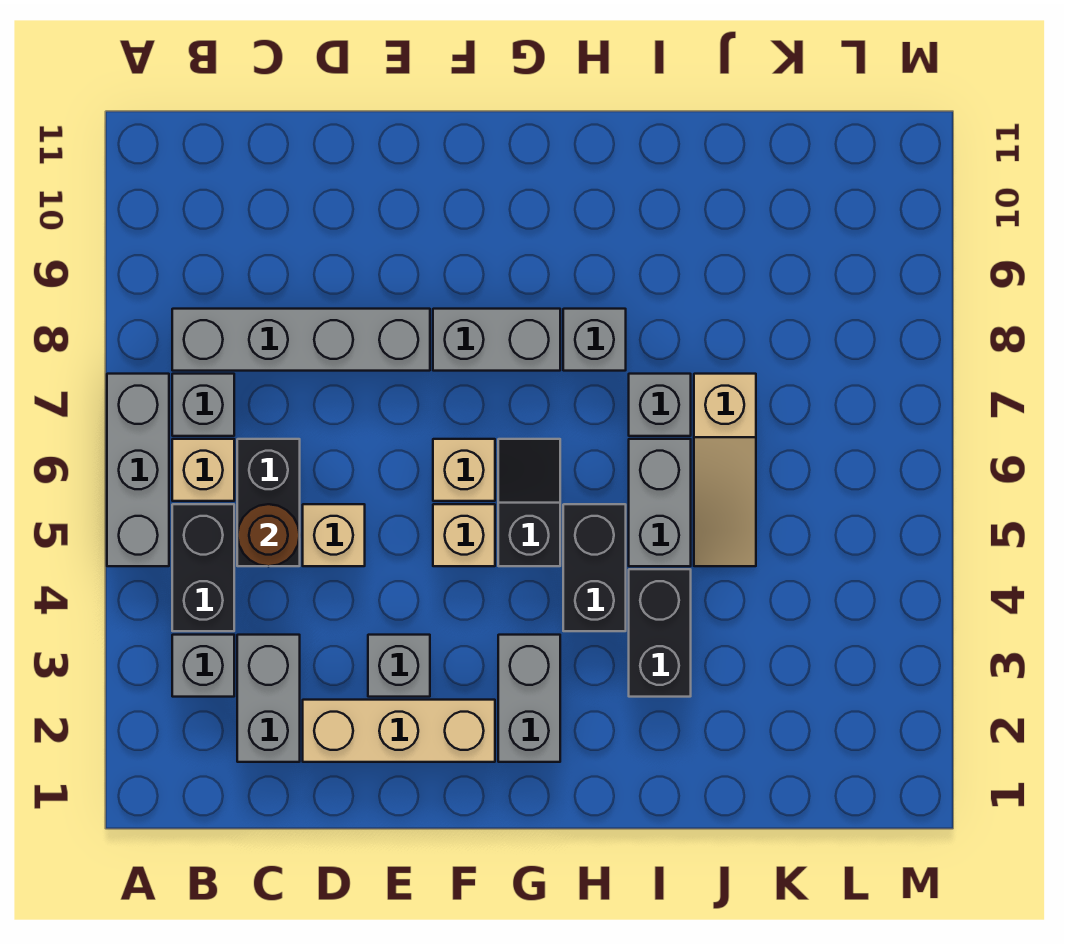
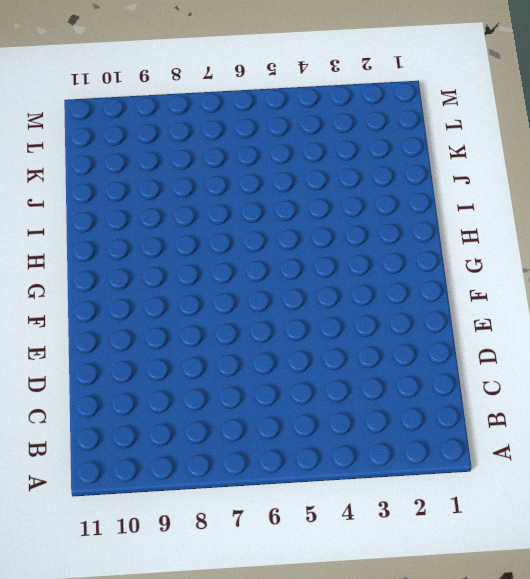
none -> grey brick A5:A7 level 1
none -> grey brick B3 level 1
none -> black brick B4:B5 level 1

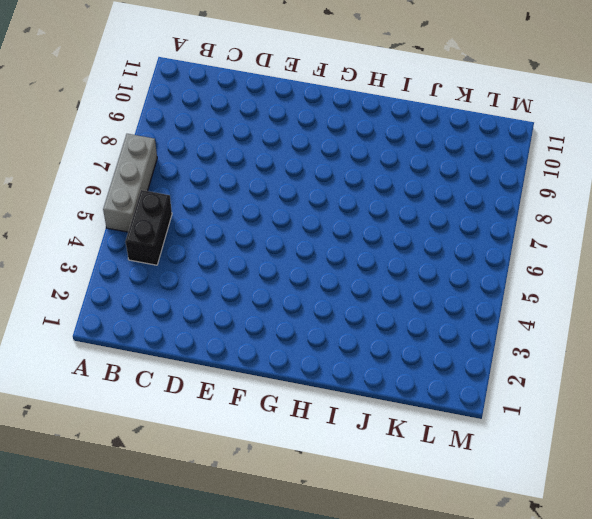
none -> grey brick B3 level 1
none -> tan brick B6 level 1
none -> grey brick B7 level 1

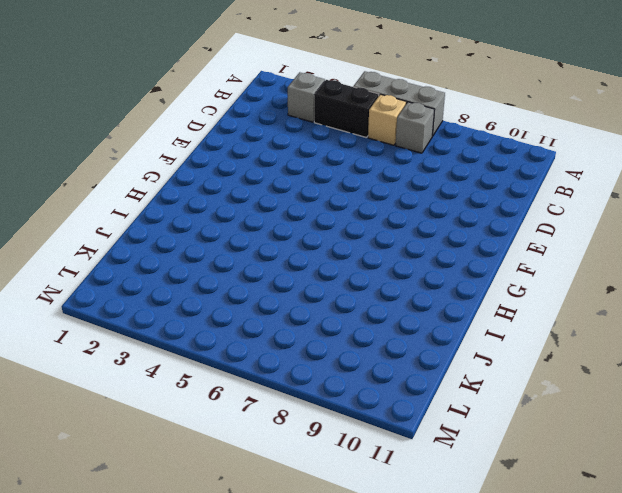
none -> grey brick B8:E8 level 1
none -> grey brick C2:C3 level 1
none -> black brick C5:C6 level 1

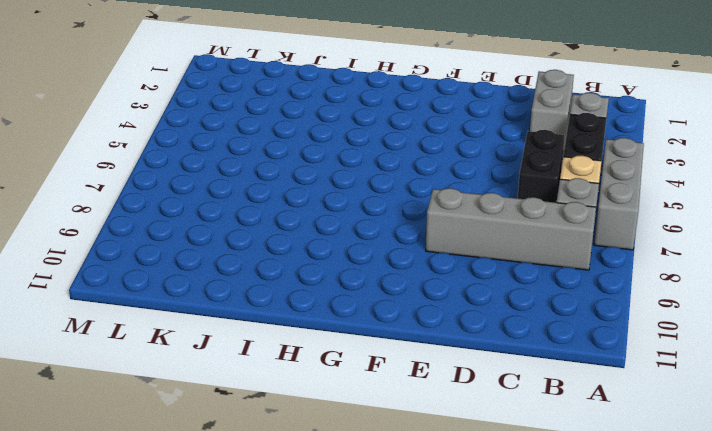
none -> tan brick D2:F2 level 1
none -> tan brick D5 level 1
none -> grey brick E3 level 1

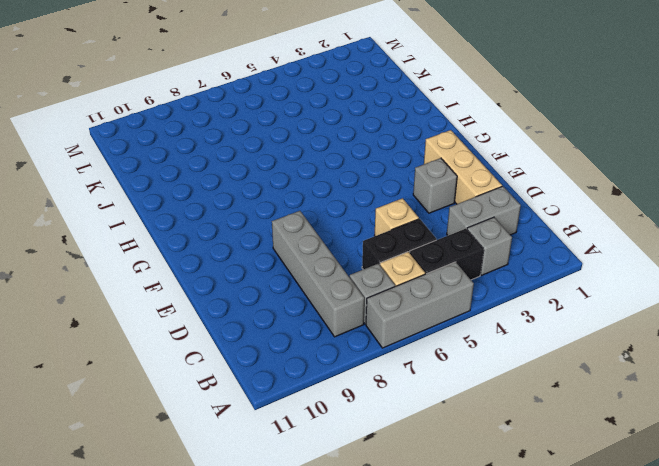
none -> tan brick F5 level 1
none -> tan brick F6 level 1
none -> grey brick F8:G8 level 1

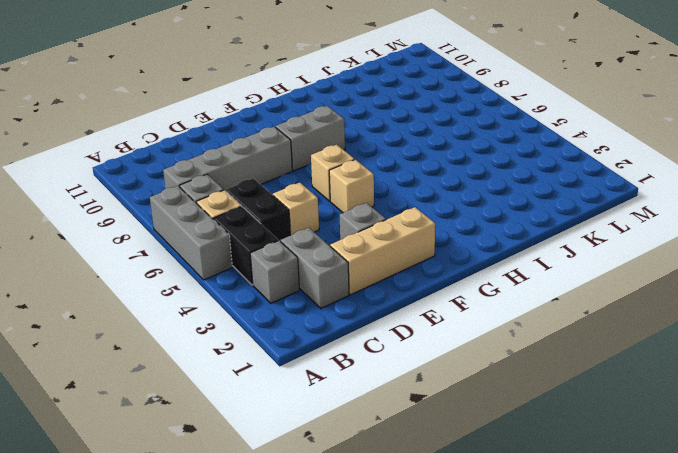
none -> grey brick G2:G3 level 1
none -> black slope G5:G6 level 1 top 5
none -> black brick H4:H5 level 1

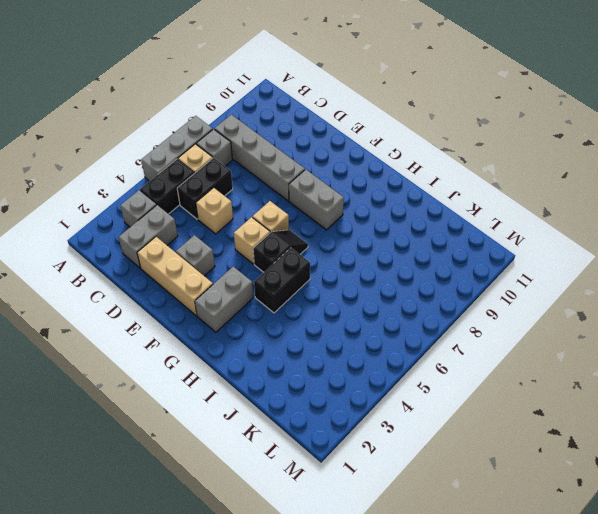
none -> grey brick H8 level 1
none -> black brick I3:I4 level 1
none -> grey brick I5:I6 level 1

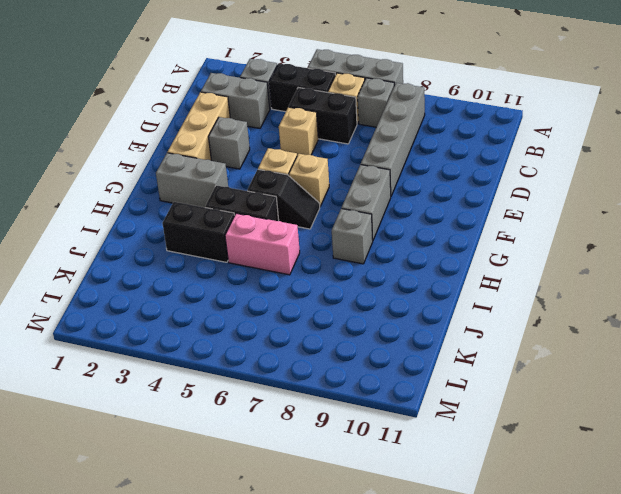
pink brick I5:I6 level 1 -> grey brick I5:I6 level 1
none -> grey brick I7 level 1
none -> tan slope J5:J7 level 1 top 7
none -> brown round brick C5 level 2

